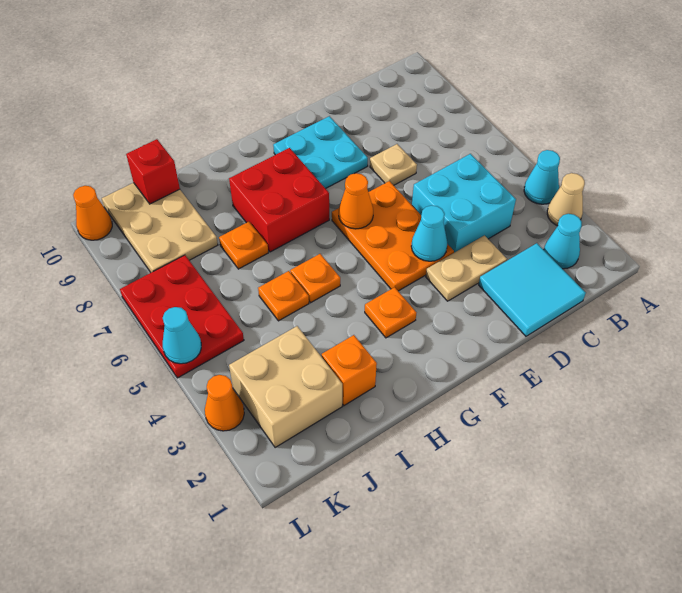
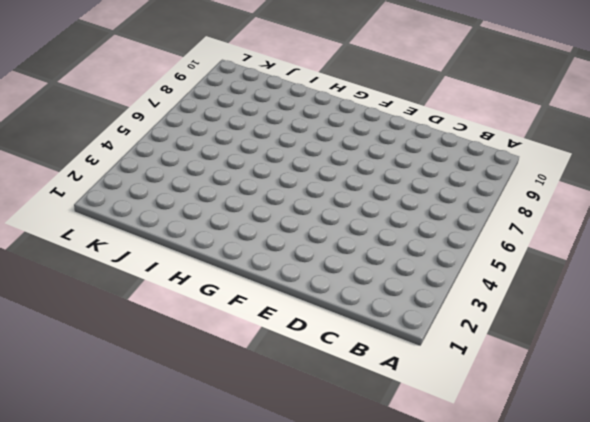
none -> tan cone A3 level 1
none -> cyan cone A4 level 1
none -> cyan cone B2 level 1

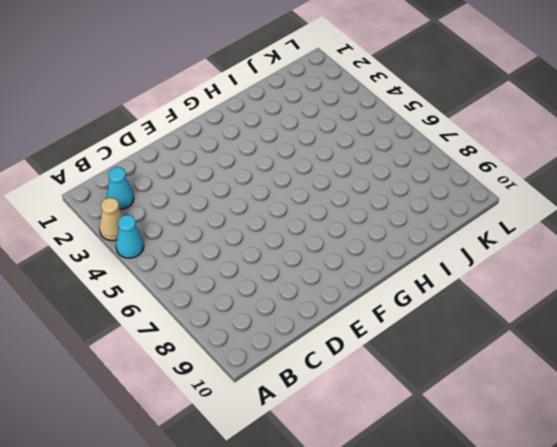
none -> cyan tile C1:D2 level 1
none -> cyan brick C4:D5 level 1
none -> tan plate D3:E3 level 1

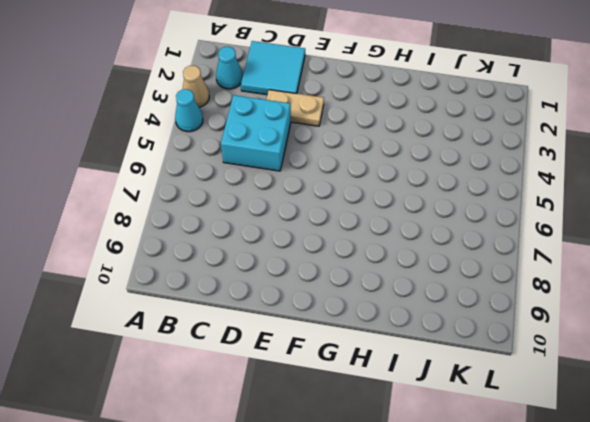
none -> tan plate D7 level 1
none -> orange plate E4:F6 level 1
none -> cyan plate E8:F9 level 1

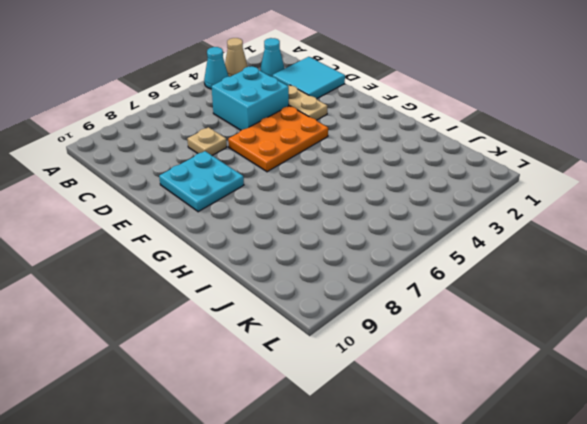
none -> orange plate G3 level 1
none -> red brick G7:H8 level 1
none -> orange plate H5 level 1

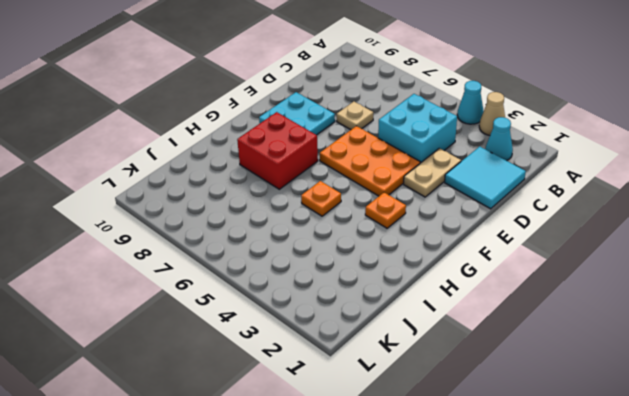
none -> orange brick I2 level 1
none -> orange plate I5 level 1
none -> orange plate I7 level 1

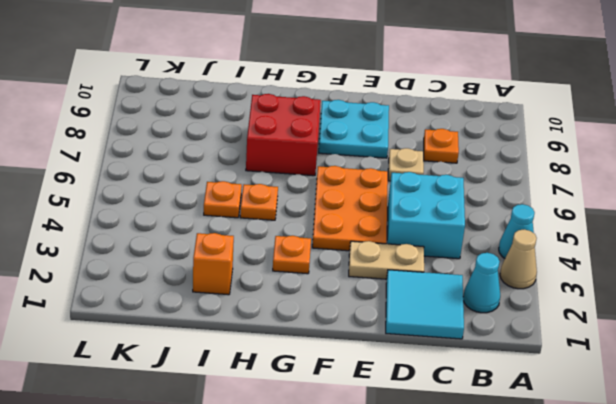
orange plate C8 level 1 -> orange plate I7 level 1
none -> tan brick J2:K3 level 1
none -> tan plate J8:K10 level 1
none -> red plate K5:L7 level 1

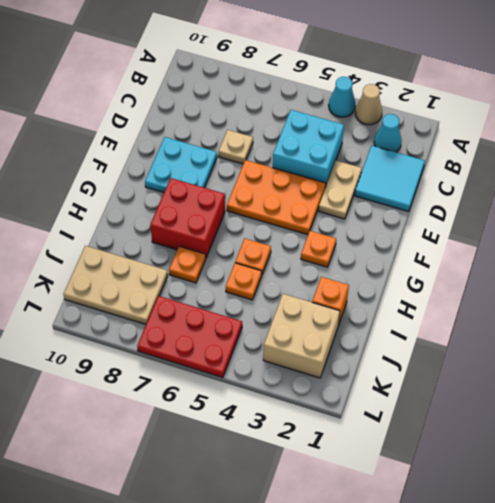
none -> orange cone L3 level 1
none -> orange cone L10 level 1
none -> cyan cone E4 level 2

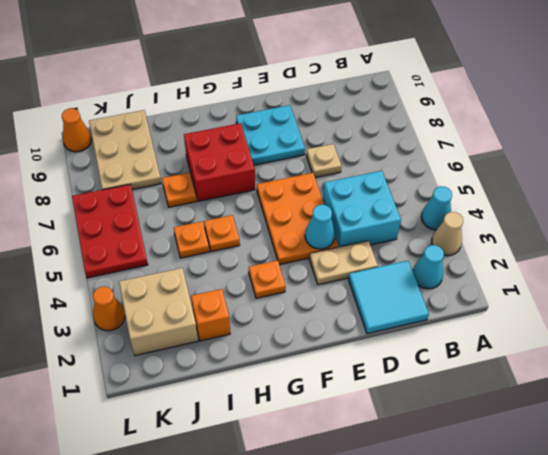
none -> orange cone F6 level 2
none -> red brick J10 level 2
none -> cyan cone L5 level 2

